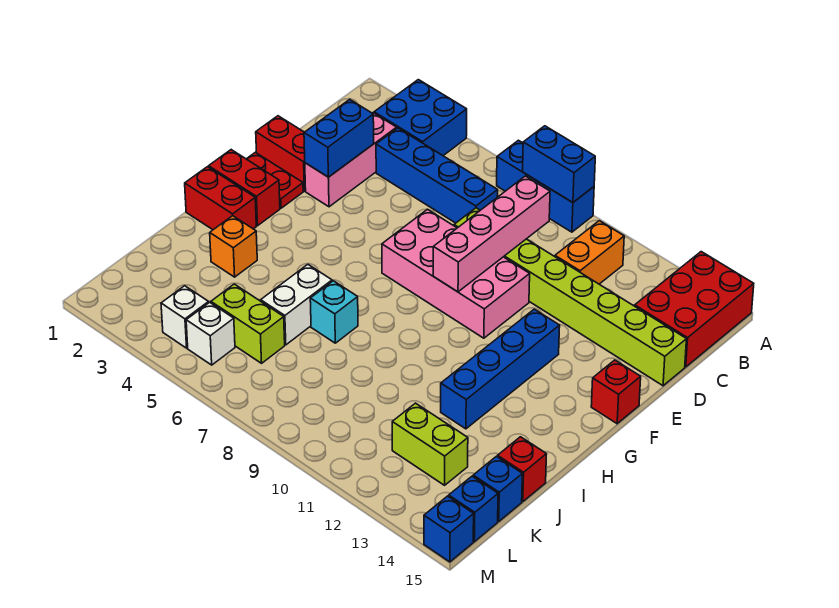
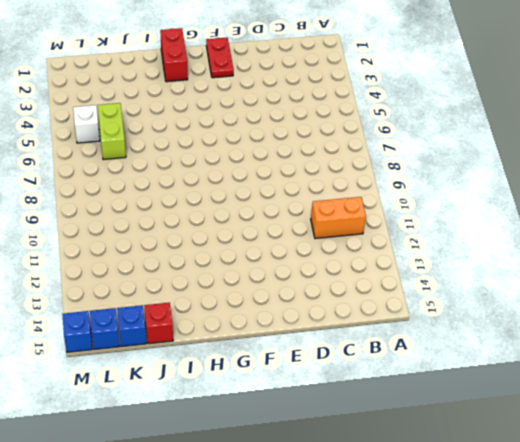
none -> blue brick A3:B4 level 1
none -> blue brick A7:A9 level 1
none -> red brick A14:C15 level 1

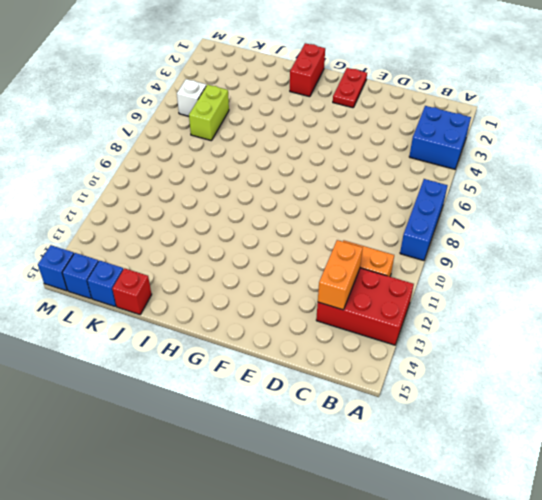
red brick A12:C13 level 1 -> red brick A14:C15 level 1
orange brick C12:C13 level 2 -> none
none -> pink brick C3:E3 level 1
none -> blue brick C4:C7 level 1
none -> lime brick D8:D15 level 1

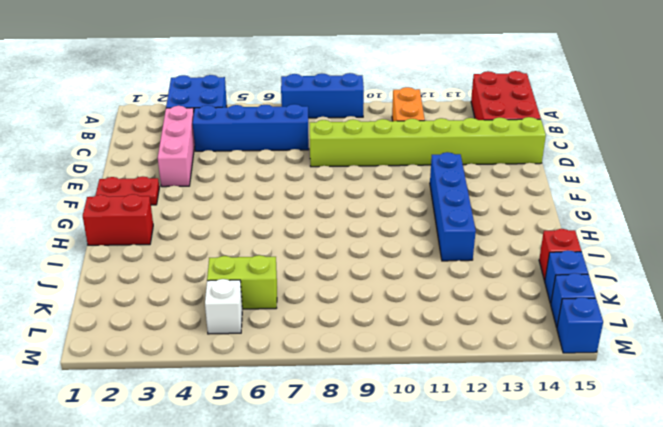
none -> red brick E1:E2 level 1
none -> pink brick E7:F10 level 1
none -> red brick F15 level 1

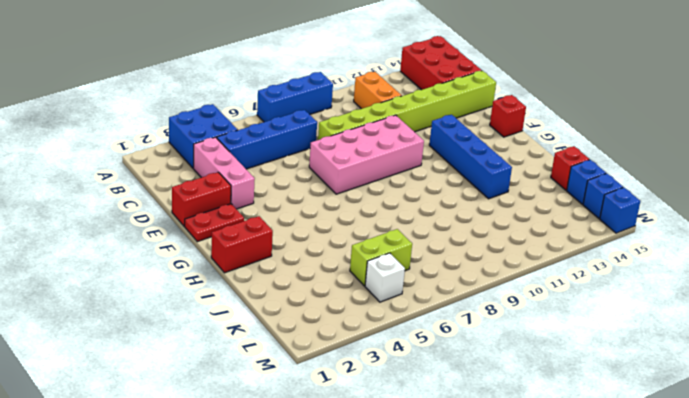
none -> red brick G1:G2 level 1
none -> orange brick I3 level 1
none -> white brick I6:J6 level 1

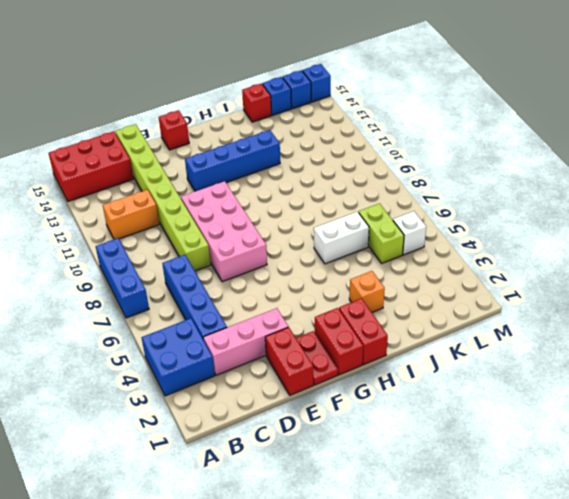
none -> cyan brick I7 level 1
none -> lime brick K12:K13 level 1
none -> white brick L4 level 1

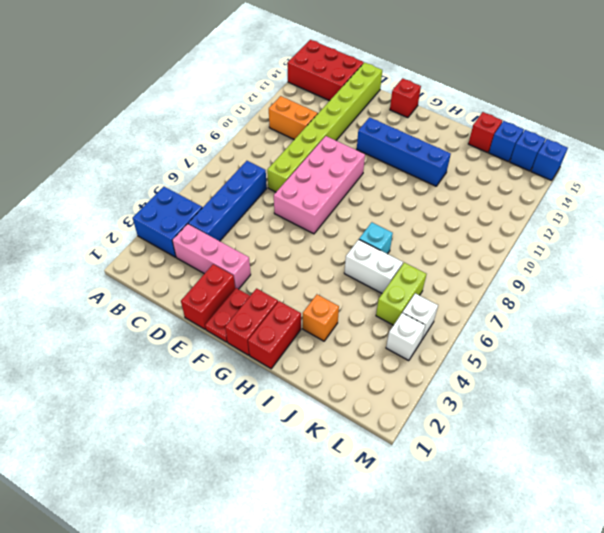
none -> blue brick A7:A9 level 1
none -> lime brick K12:K13 level 1
none -> blue brick A8:A9 level 2

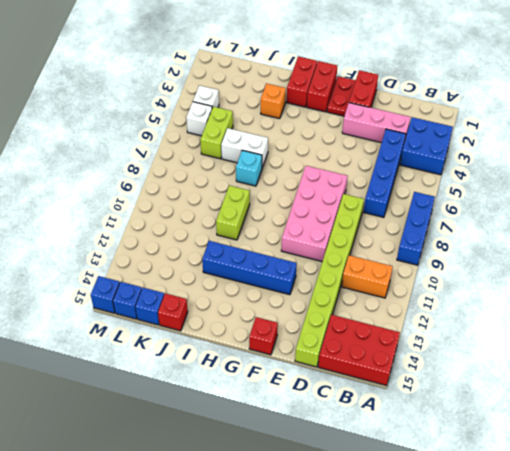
lime brick I9:I10 level 1 -> lime brick K12:K13 level 1
none -> blue brick A8:A9 level 2
none -> pink brick C9:F9 level 2
none -> blue brick D3:E3 level 2

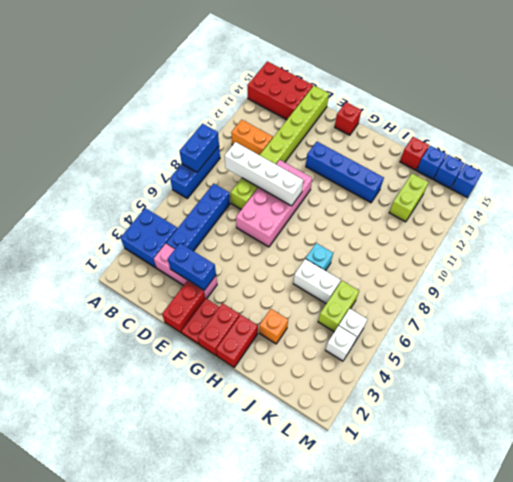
white brick C9:F9 level 2 -> pink brick C9:F9 level 2

